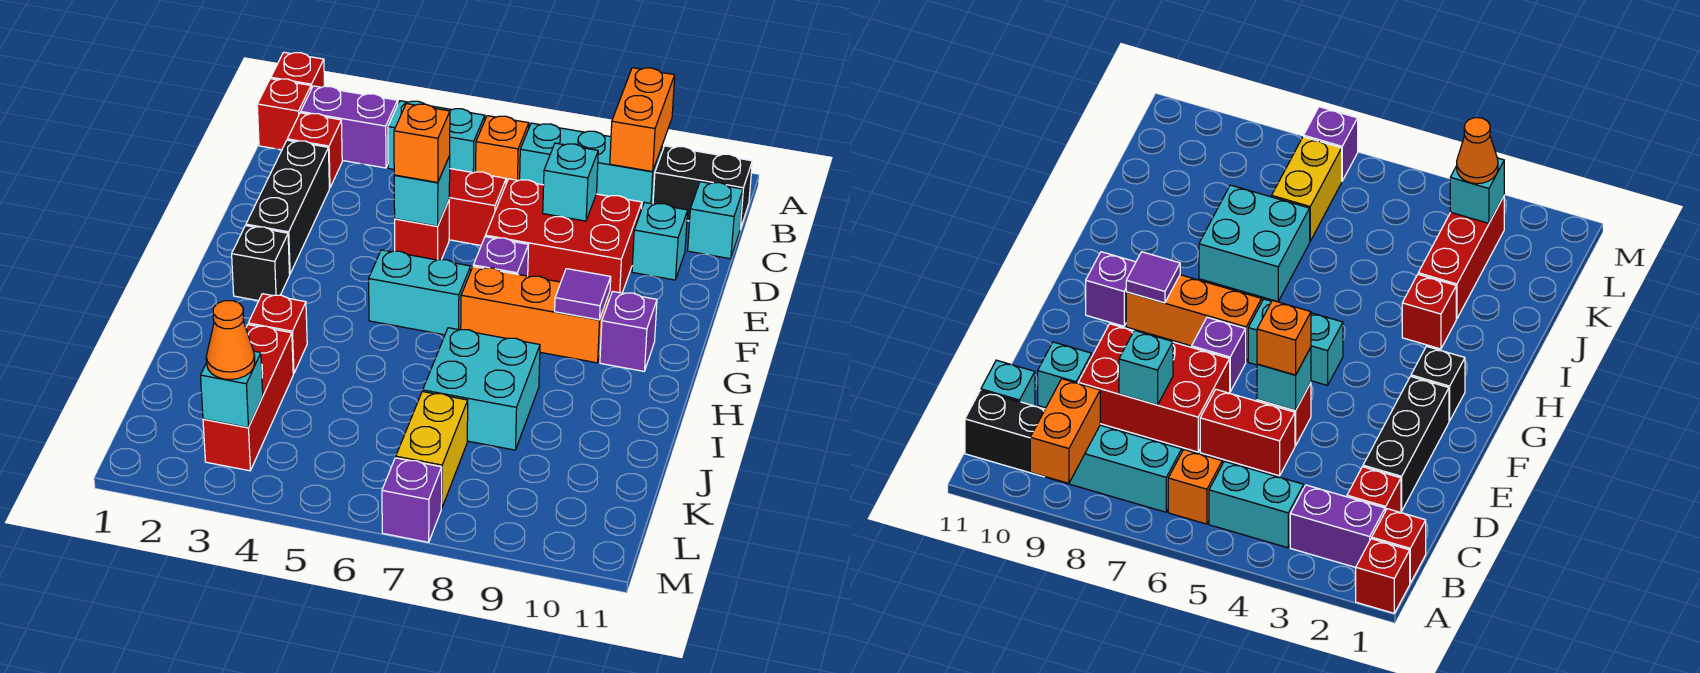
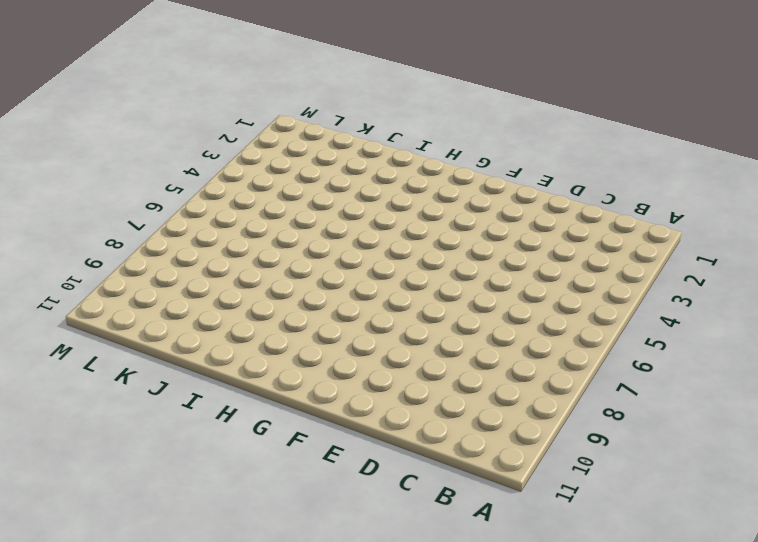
none -> red brick A1 level 1
none -> red brick B1 level 1
none -> purple brick B2:B3 level 1
none -> cyan brick B4:B5 level 1

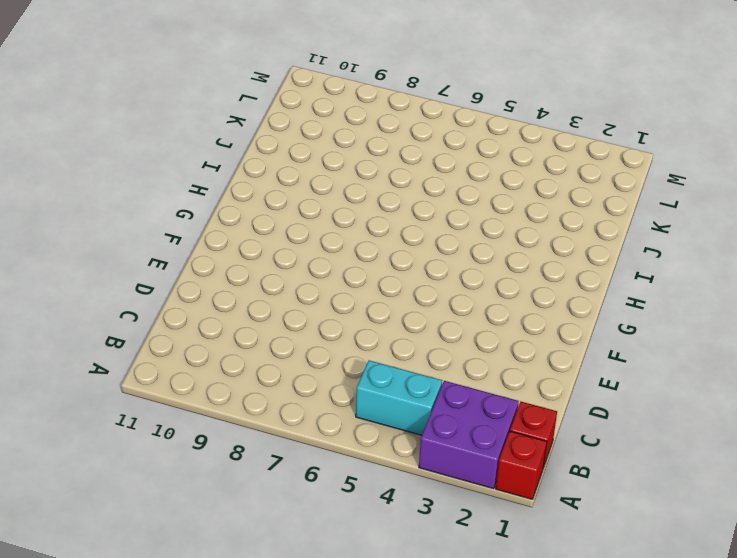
purple brick A2:B3 level 1 -> purple brick B2:B3 level 1
none -> orange brick B6 level 1
none -> cyan brick B7:B9 level 1
none -> black brick B10:B11 level 1
none -> red brick C2 level 1

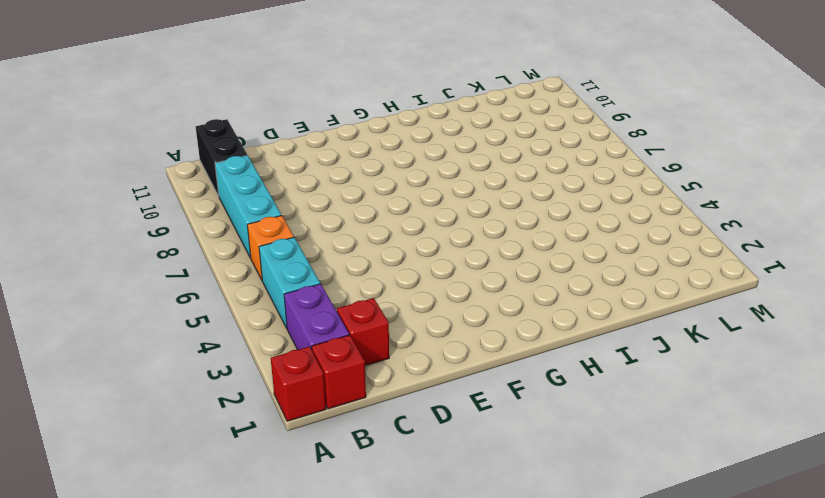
none -> cyan brick C11 level 1
none -> black brick D2:F2 level 1
none -> red brick D5:D6 level 1
none -> red brick D7:E9 level 1

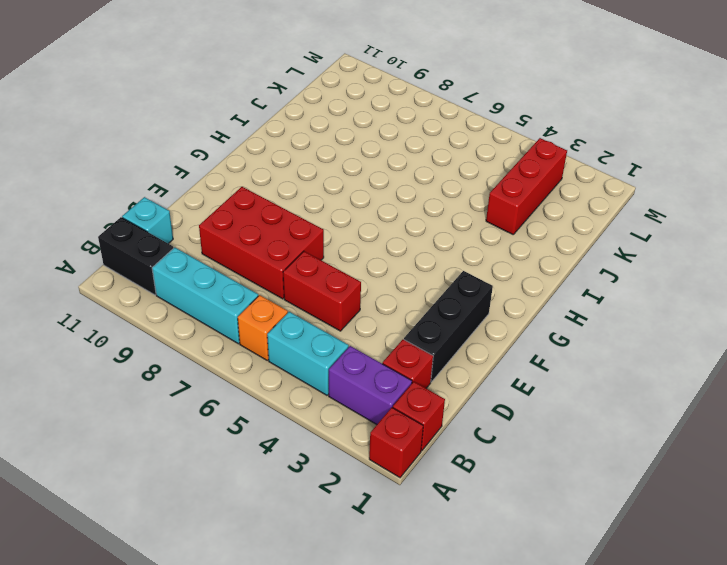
none -> cyan brick D10 level 1
none -> red brick E5 level 1
none -> purple brick F7 level 1
none -> black brick G2 level 1

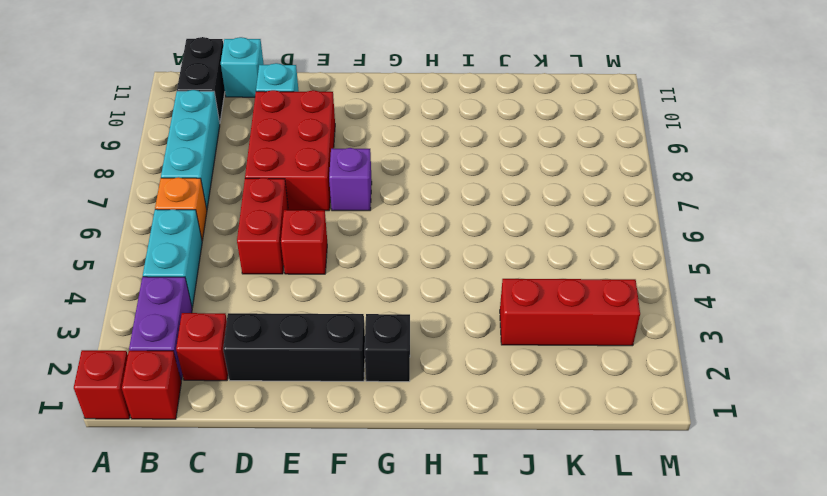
none -> cyan brick G5:G6 level 1
none -> orange brick G7:G9 level 1
none -> purple brick G10 level 1
none -> red brick I3 level 1

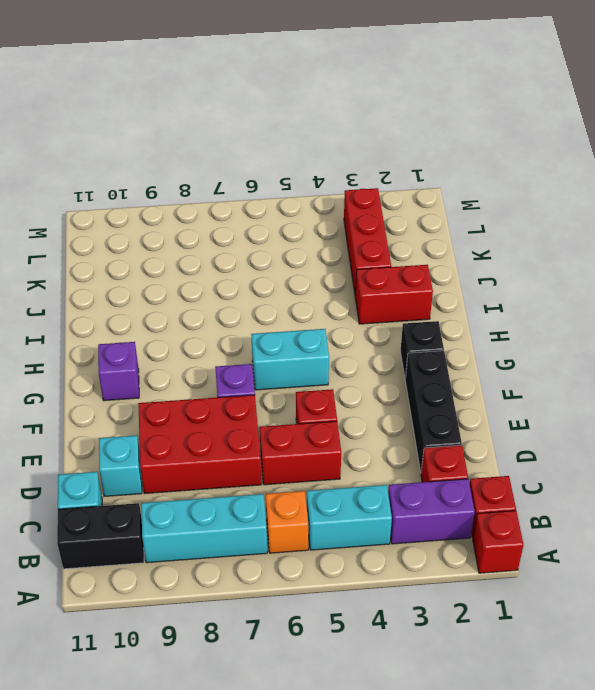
red brick I2:I3 level 1 -> red brick I3 level 1
none -> orange brick G7:G9 level 1
none -> cyan brick I7:J8 level 1
none -> yellow brick K7:L7 level 1
none -> purple brick M7 level 1

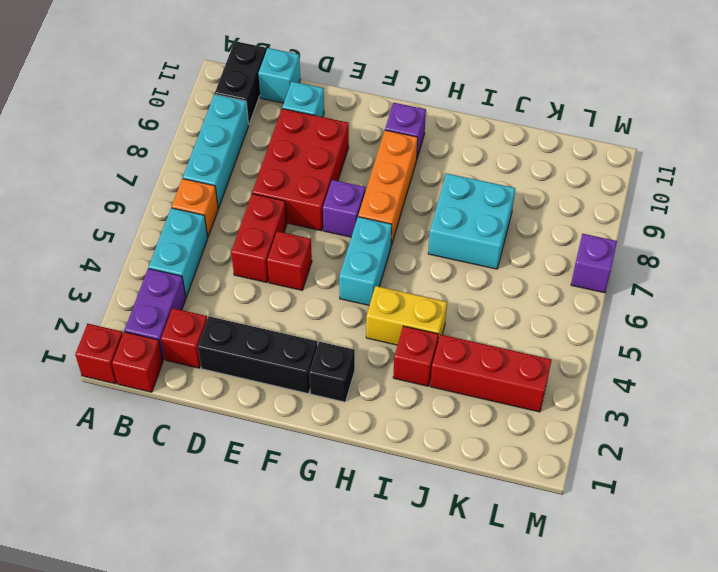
yellow brick H4:I4 level 1 -> yellow brick K7:L7 level 1
none -> orange brick A9:B9 level 2
none -> cyan brick D8 level 2
none -> cyan brick E5 level 2
none -> purple tile G9 level 2

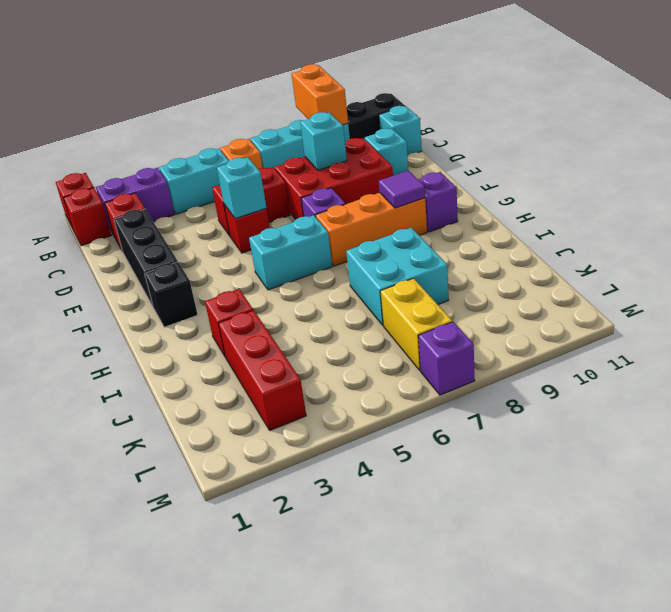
none -> cyan brick L3 level 2
none -> orange brick E5 level 3
none -> orange cone L3 level 3

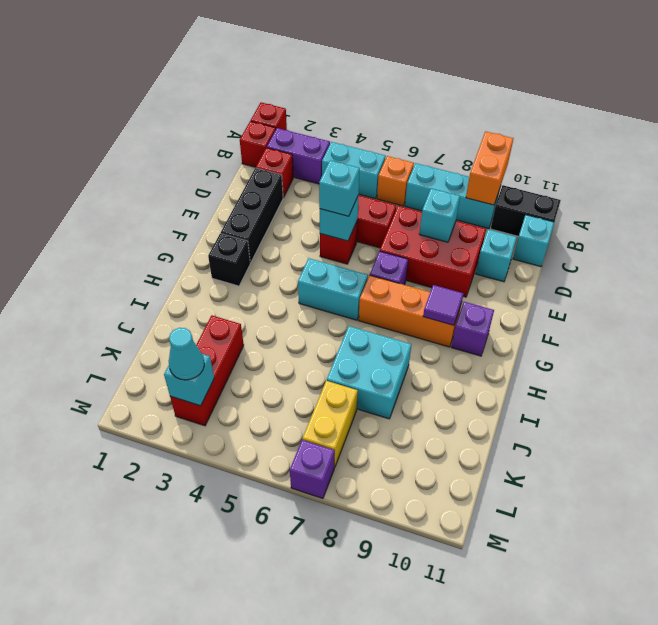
cyan brick E5 level 3 -> orange brick E5 level 3
cyan cone L3 level 3 -> orange cone L3 level 3
none -> red brick I3 level 1

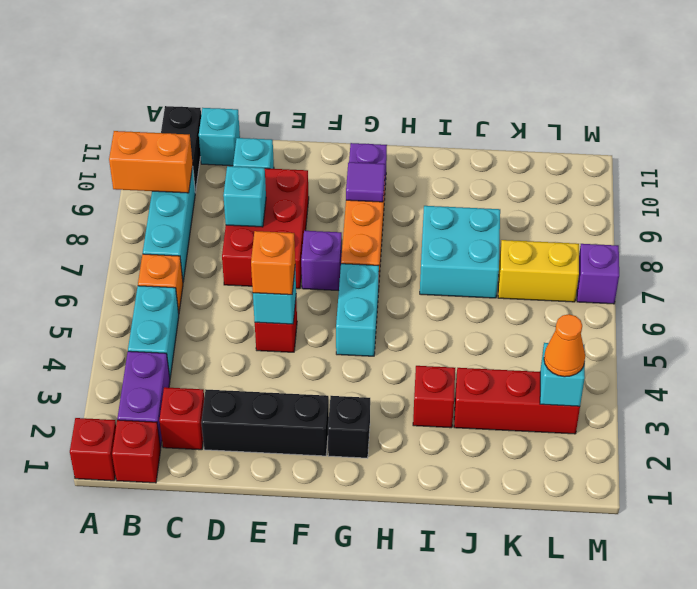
none -> red brick D5:D6 level 1

